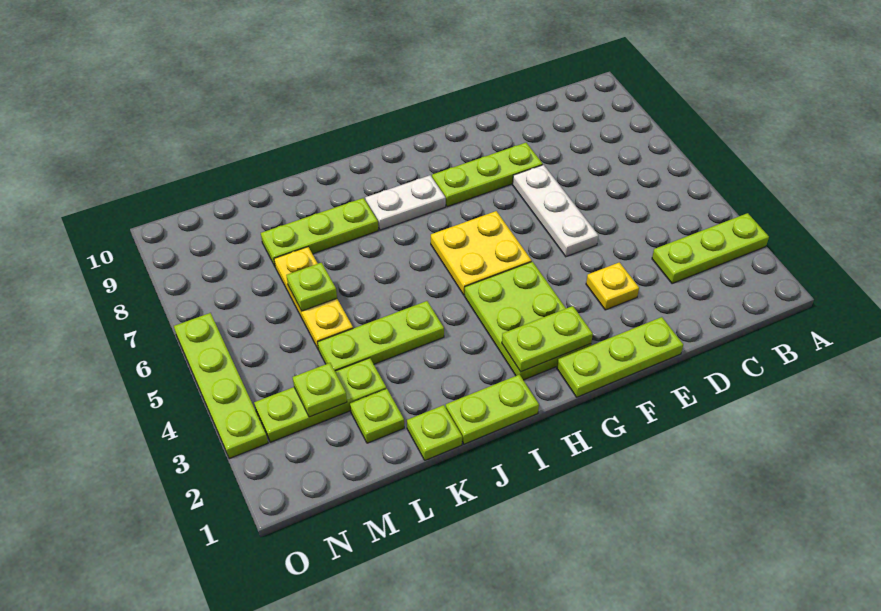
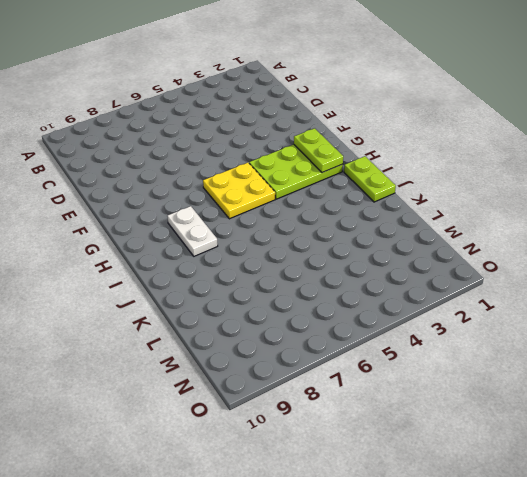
none -> lime plate A3:C3 level 1
none -> lime plate E1:G1 level 1
none -> yellow plate E3 level 1

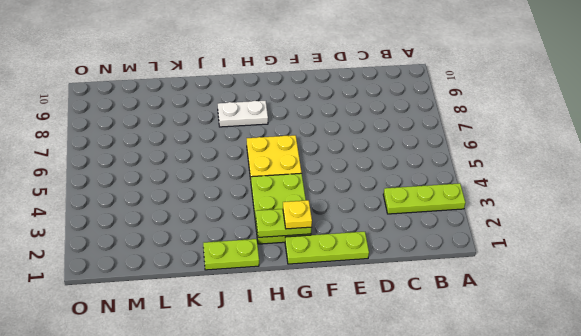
yellow plate G2 level 3 -> yellow plate E3 level 1
none -> white plate E5:E7 level 1
none -> lime plate E8:G8 level 1
none -> lime plate J4:L4 level 1

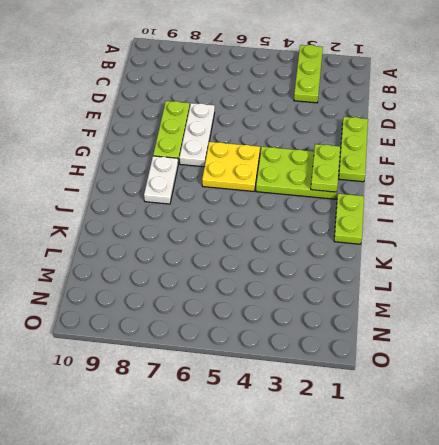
white plate E7:G7 level 1 -> white plate E5:E7 level 1
none -> yellow plate E3 level 1
none -> lime plate J4:L4 level 1
none -> lime plate J8:L8 level 1

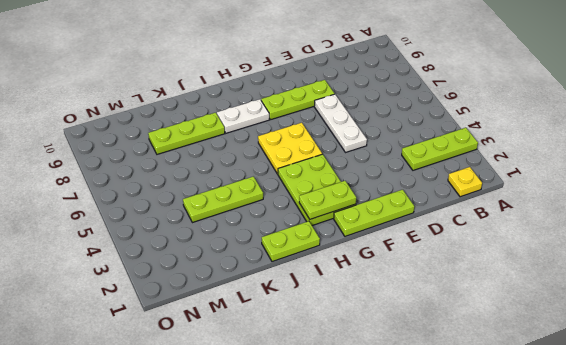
yellow plate B1 level 1 -> yellow plate E3 level 1
none -> lime plate K1 level 1
none -> lime plate L2 level 1
none -> lime plate L3:N3 level 1

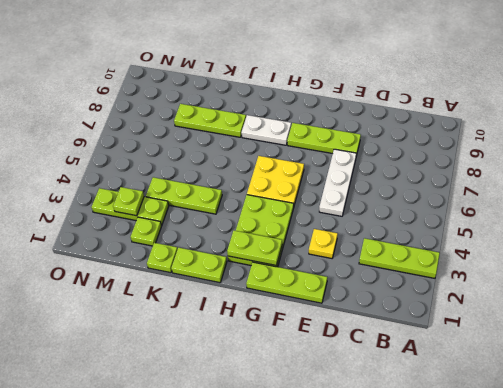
none -> yellow plate L5:L7 level 1
none -> lime plate O3:O6 level 1
none -> lime plate L6 level 2

